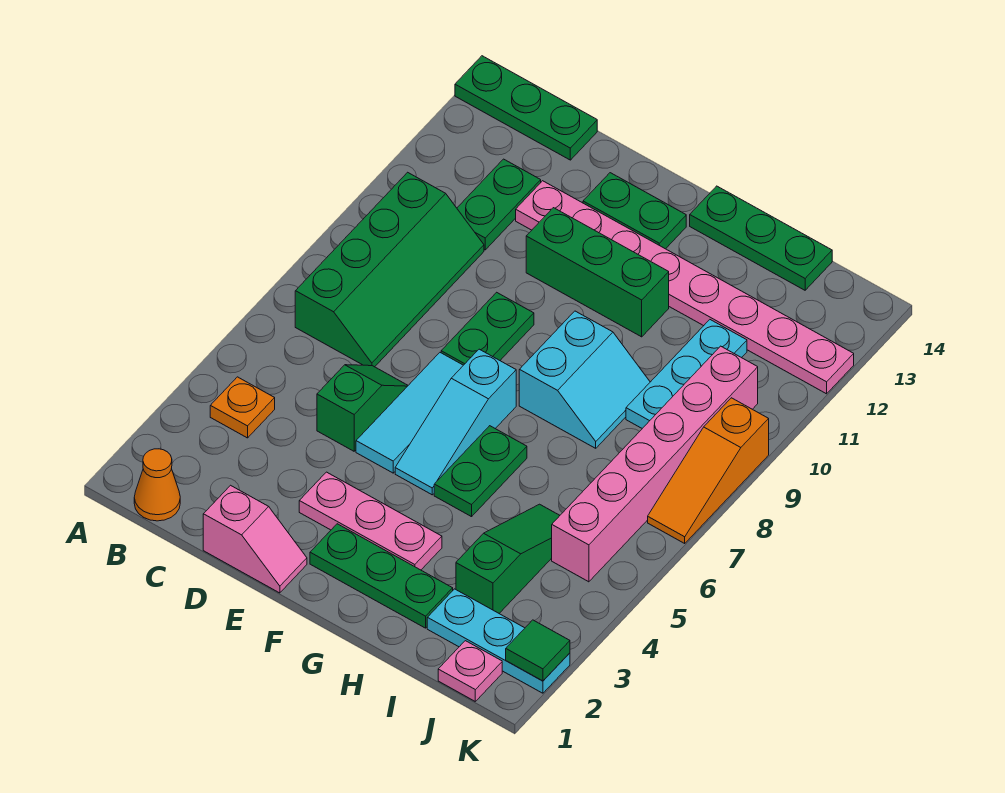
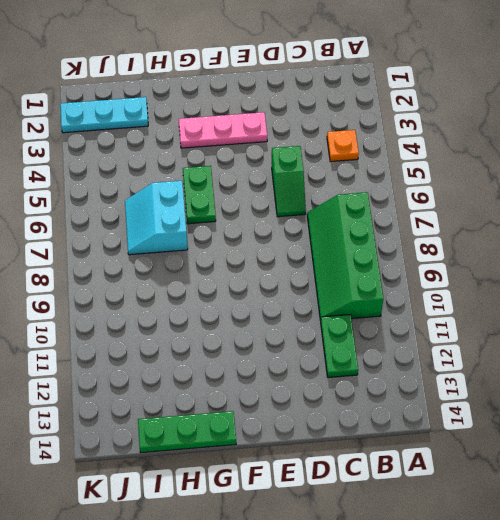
cyan slope H6:I7 level 1 top H -> cyan slope G8:H9 level 1 top G
none -> green plate A14:C14 level 1
none -> orange cone B1 level 1
none -> pink slope D1:E1 level 1 top D

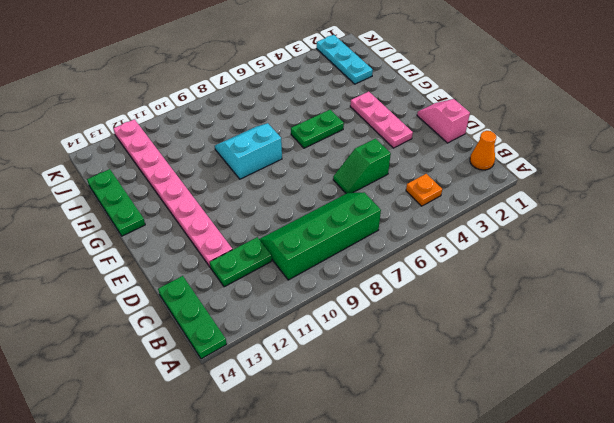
none -> cyan tile E5:E7 level 1
none -> green plate E8:E9 level 1
none -> green brick E11:G11 level 1

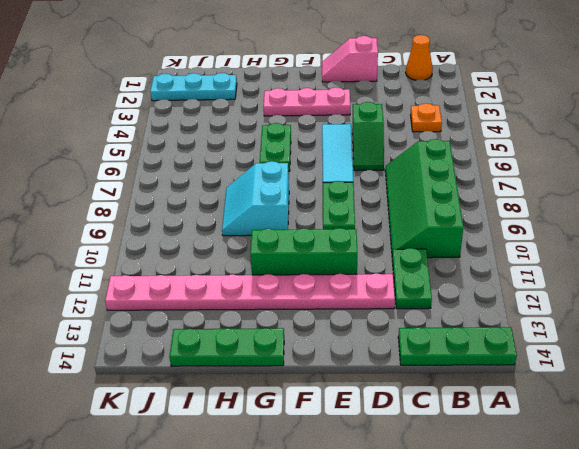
none -> green plate E13:F13 level 1
none -> green plate F2:H2 level 1
none -> cyan slope F5:F7 level 1 top 7

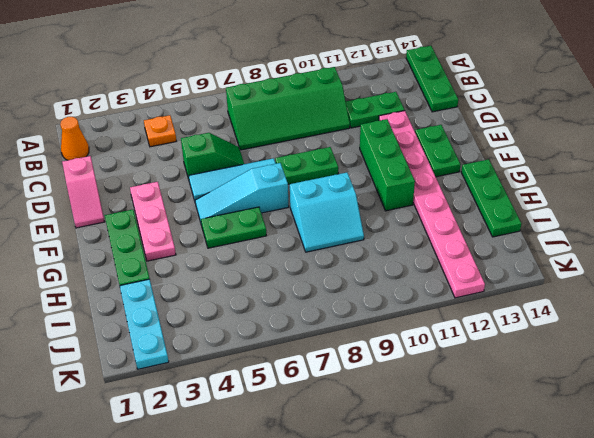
none -> green slope I3:I5 level 1 top 3
none -> cyan plate I9:I11 level 1
none -> pink plate J1 level 1

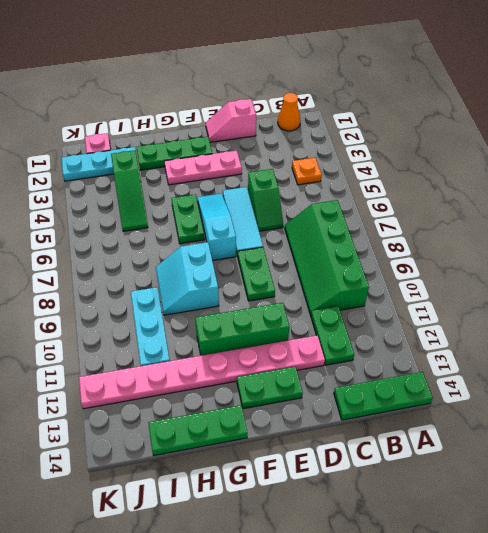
none -> pink brick J5:J10 level 1
none -> orange slope K7:K9 level 1 top 9
none -> green tile K2 level 2

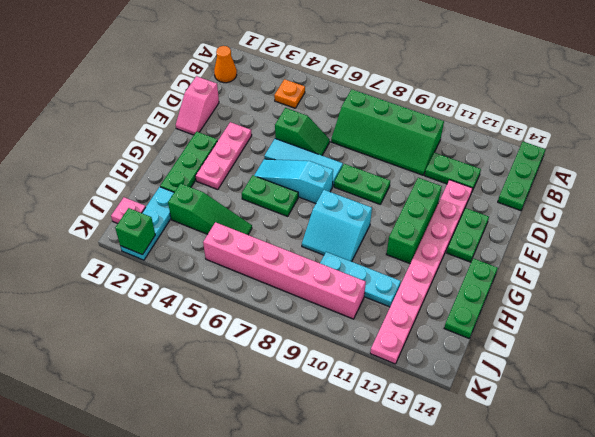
green brick K2 level 2 -> green tile K2 level 2
none -> orange slope K7:K9 level 1 top 9

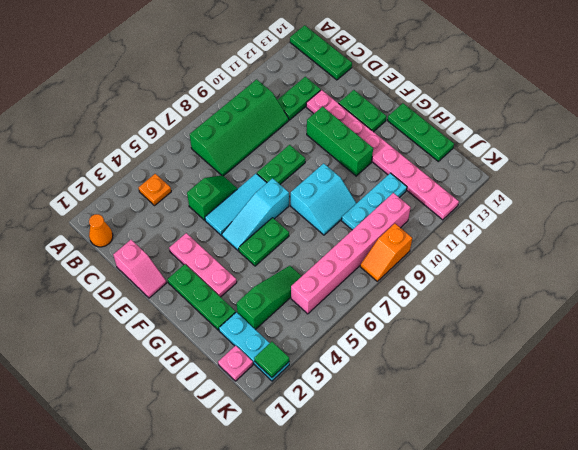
orange slope K8:K9 level 1 top 9 -> orange slope K7:K9 level 1 top 9

